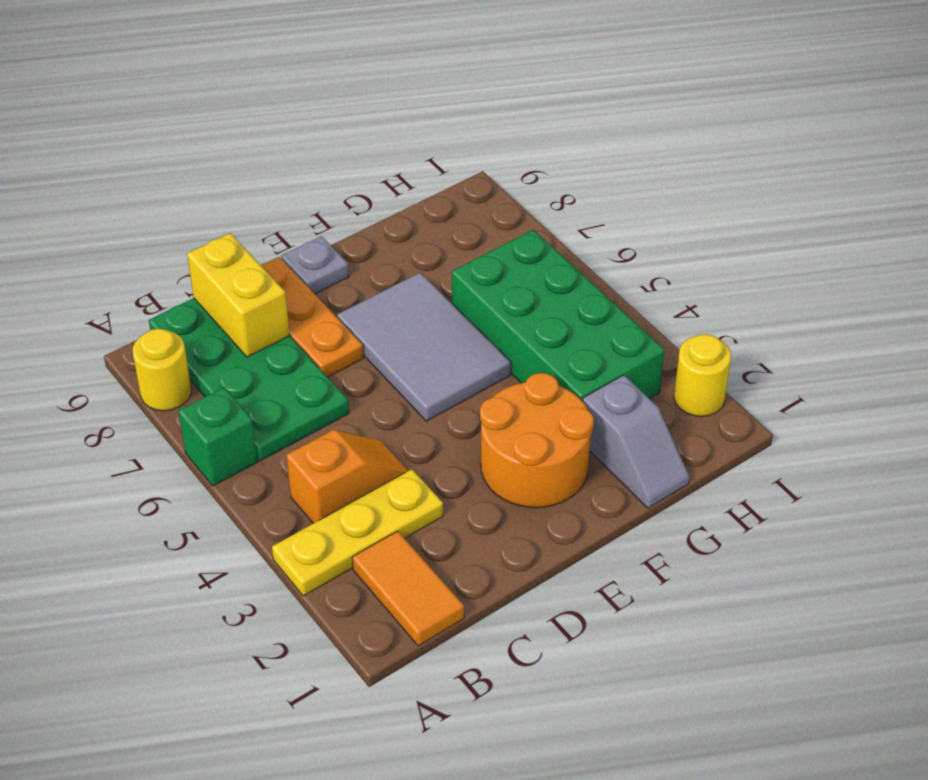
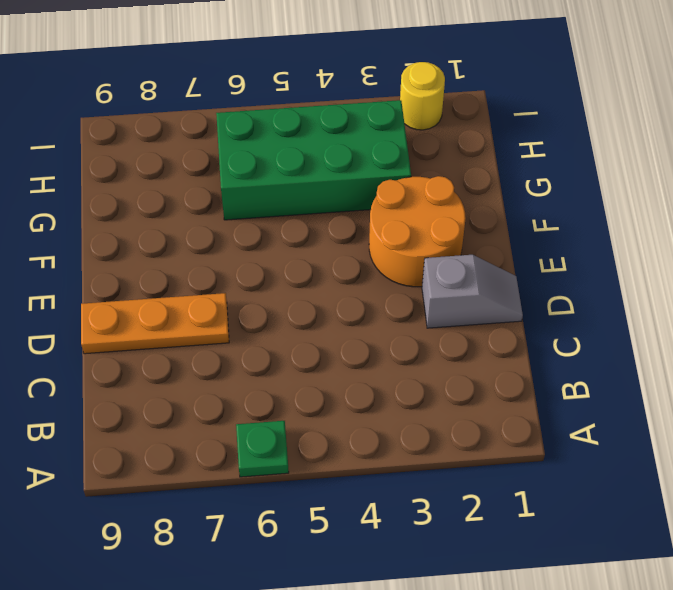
green plate A6 level 1 -> green brick A6 level 1
grey slope D1:D2 level 1 top 2 -> grey slope G1:G2 level 1 top 2
none -> yellow plate A3:C3 level 1
none -> yellow round brick A8 level 1
none -> orange tile B1:B2 level 1

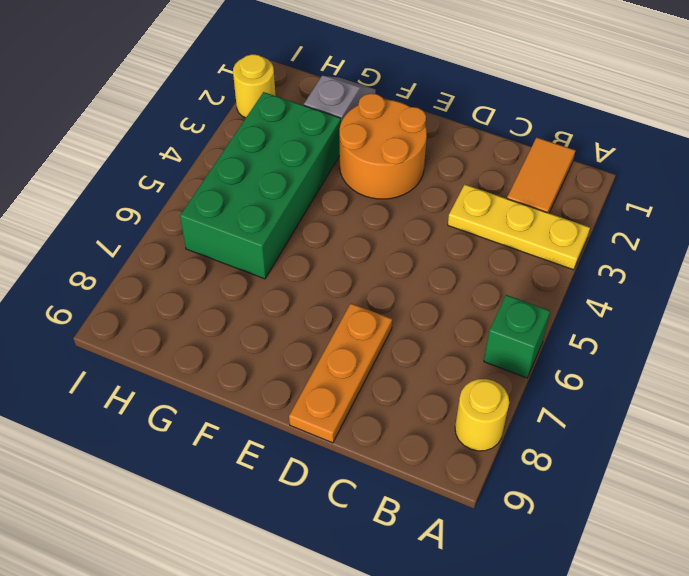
none -> orange slope B4:C4 level 1 top B
none -> green plate B6:C9 level 1
none -> grey tile E5:F7 level 1

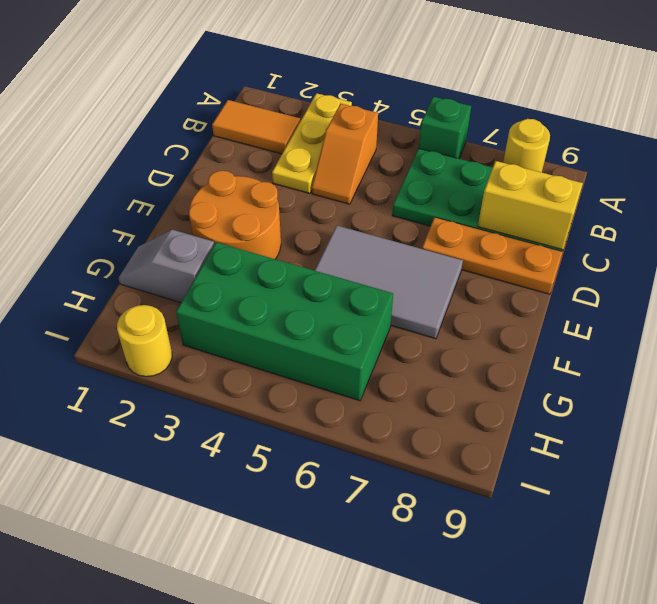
none -> grey plate E9 level 1

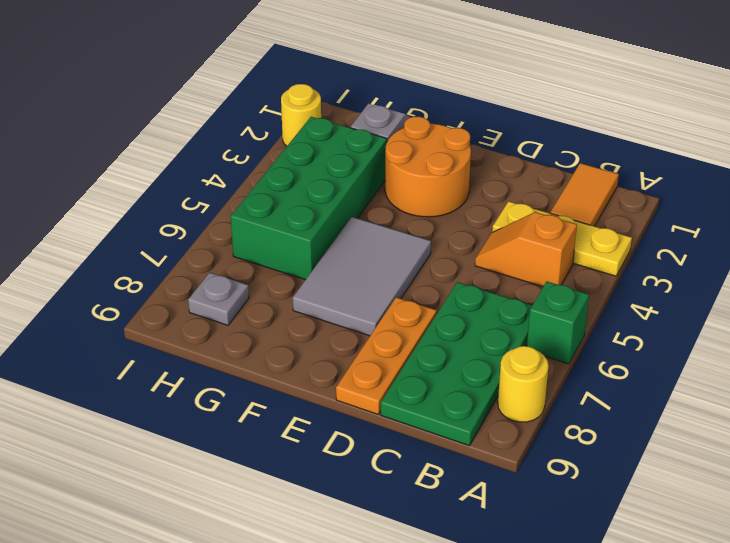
grey plate H8 level 1 -> grey plate E9 level 1
none -> yellow brick C8:C9 level 2

